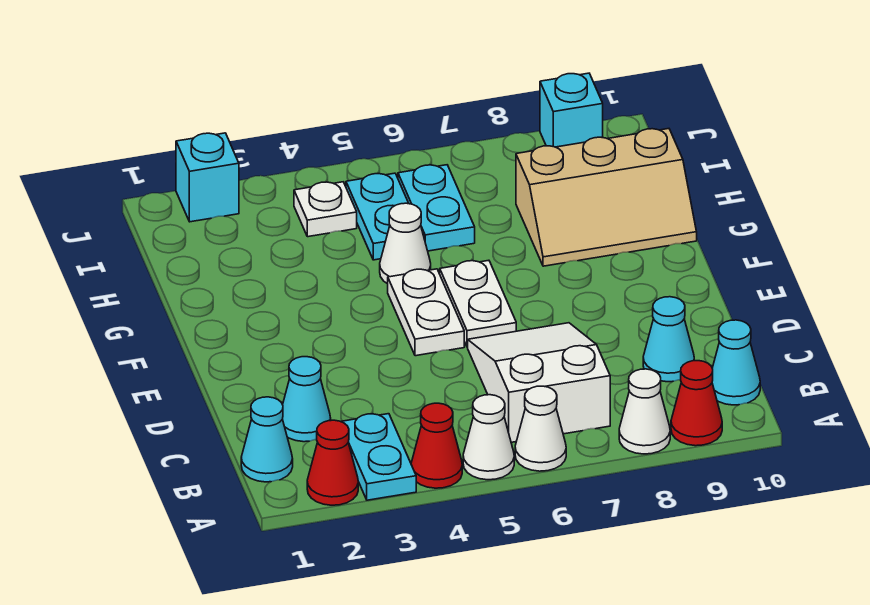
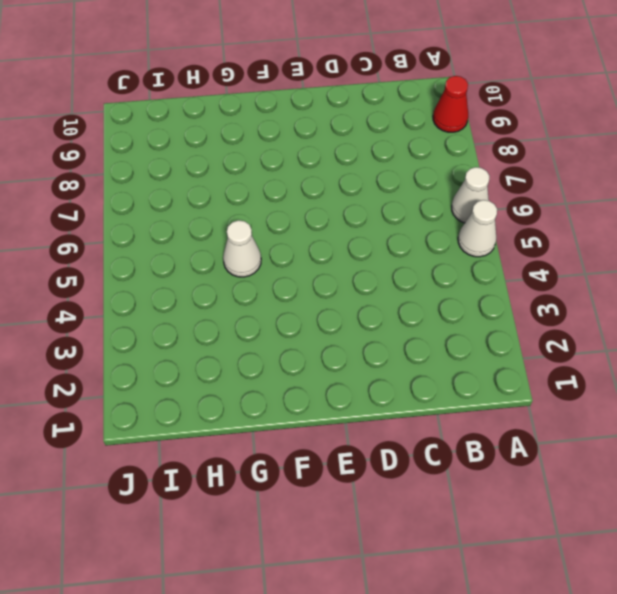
none -> red cone A2 level 1
none -> cyan plate A3:B3 level 1
none -> red cone A4 level 1

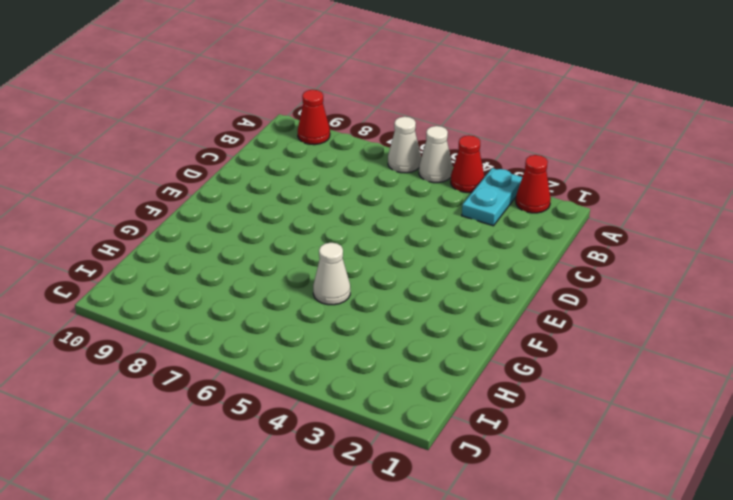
none -> white cone A8 level 1
none -> cyan cone B1 level 1
none -> white slope B6:D7 level 1 top B

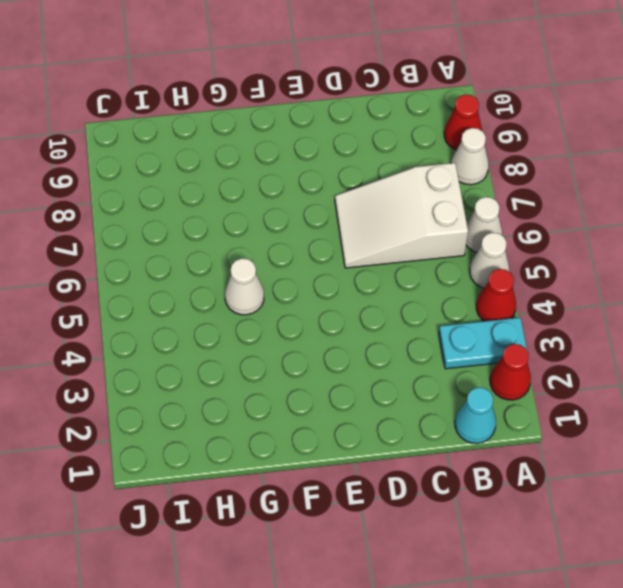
none -> cyan cone B10 level 1
none -> cyan cone C2 level 1
none -> cyan cone C9 level 1

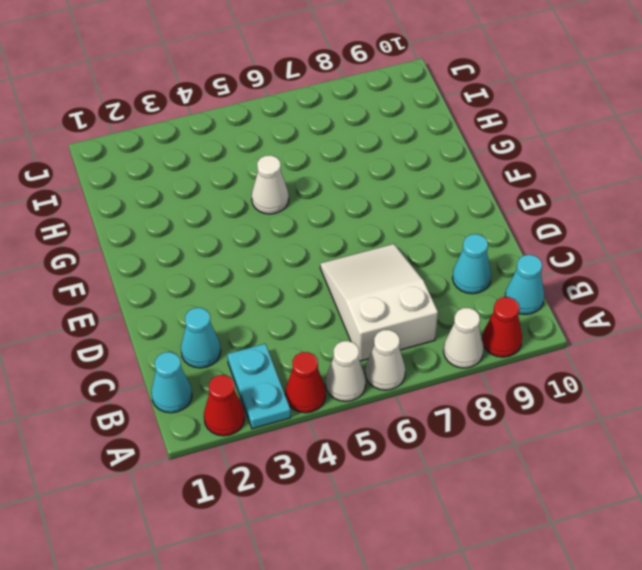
none -> white plate E5:F5 level 1
none -> white plate E6:F6 level 1
none -> tan slope G8:H10 level 1 top H

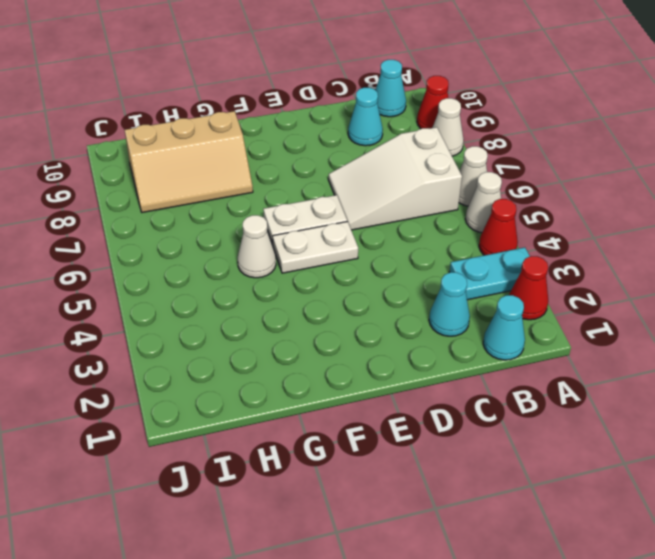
tan slope G8:I9 level 1 top 9 -> tan slope G8:H10 level 1 top H
none -> cyan plate H5:I5 level 1
none -> cyan plate H6:I6 level 1
none -> white plate I4 level 1

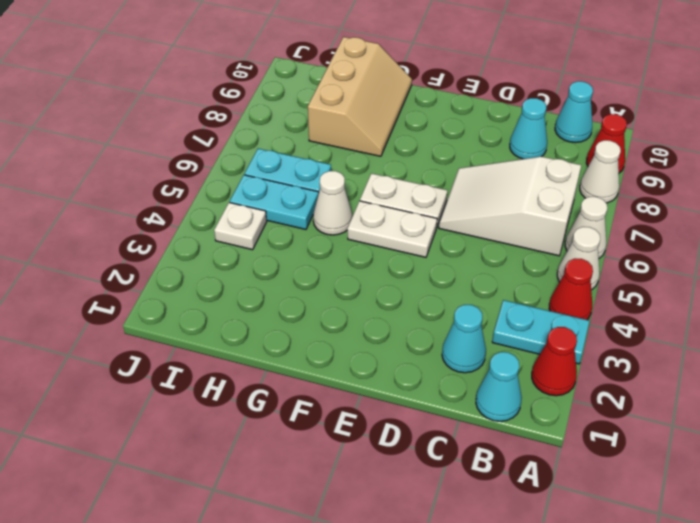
none -> cyan brick J2 level 1
none -> cyan brick J9 level 1

